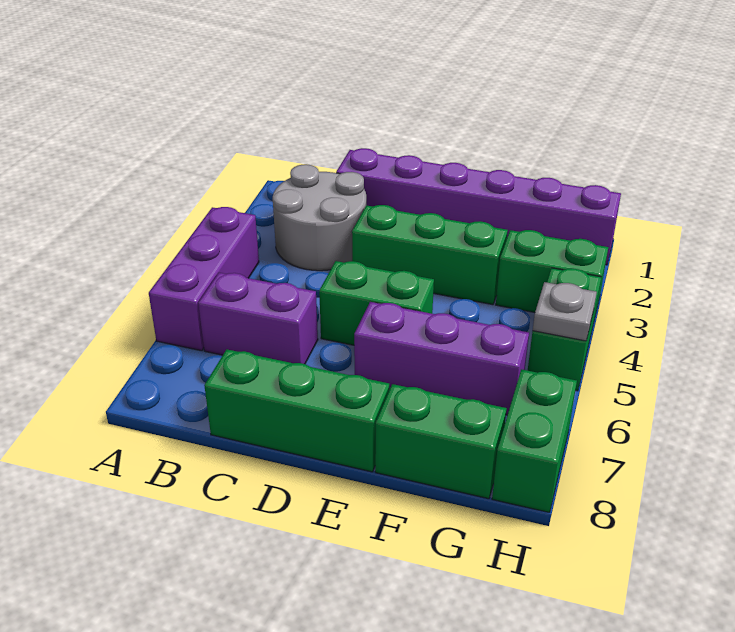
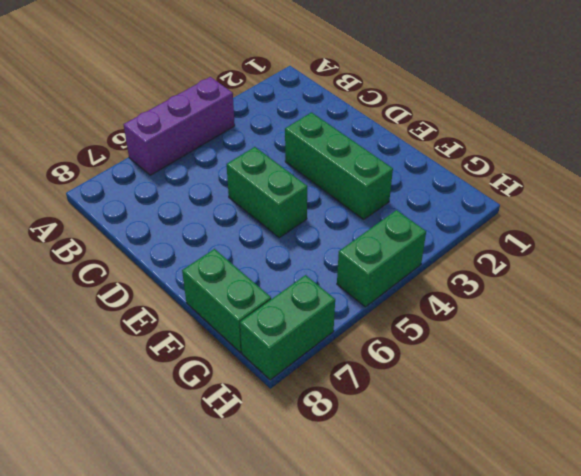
none -> grey round brick B2:C3 level 1
none -> purple brick B6:C6 level 1
none -> purple brick C1:H1 level 1

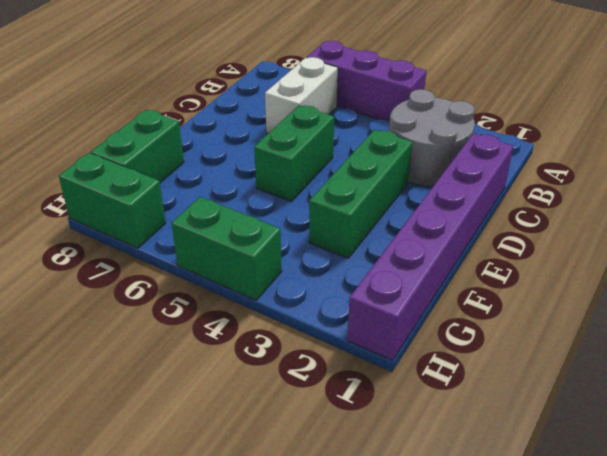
white brick B6:C6 level 1 -> purple brick B6:C6 level 1
none -> green brick C8:E8 level 1
none -> purple brick E6:G6 level 1
none -> green brick G3:H3 level 1

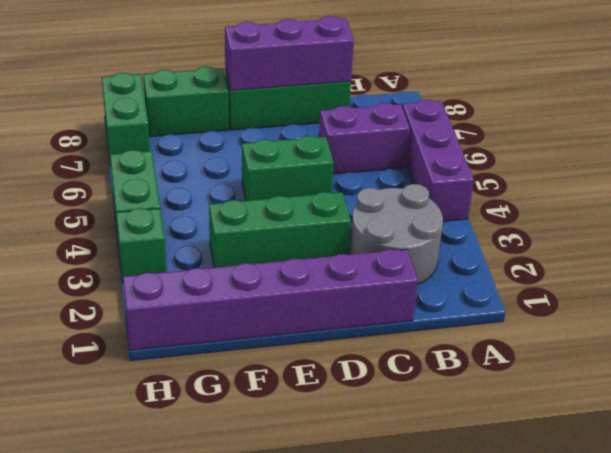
purple brick C8:E8 level 2 -> purple brick E6:G6 level 1
green brick H3 level 1 -> green brick G3:H3 level 1
none -> grey plate H5 level 2

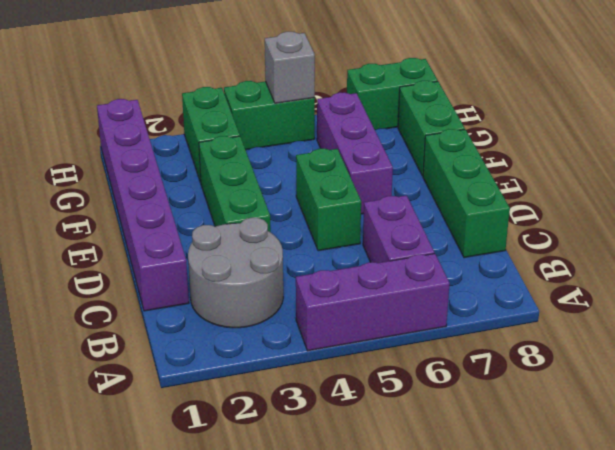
grey brick H5 level 2 -> grey plate H5 level 2

